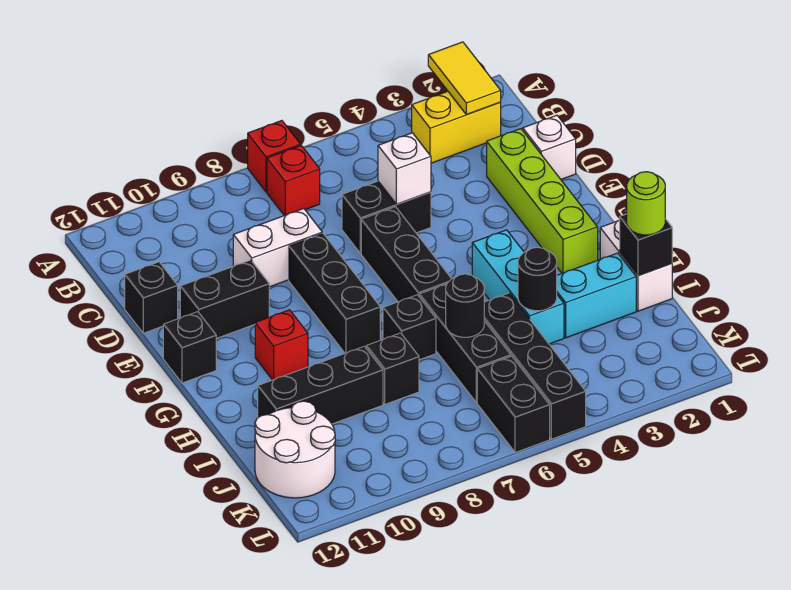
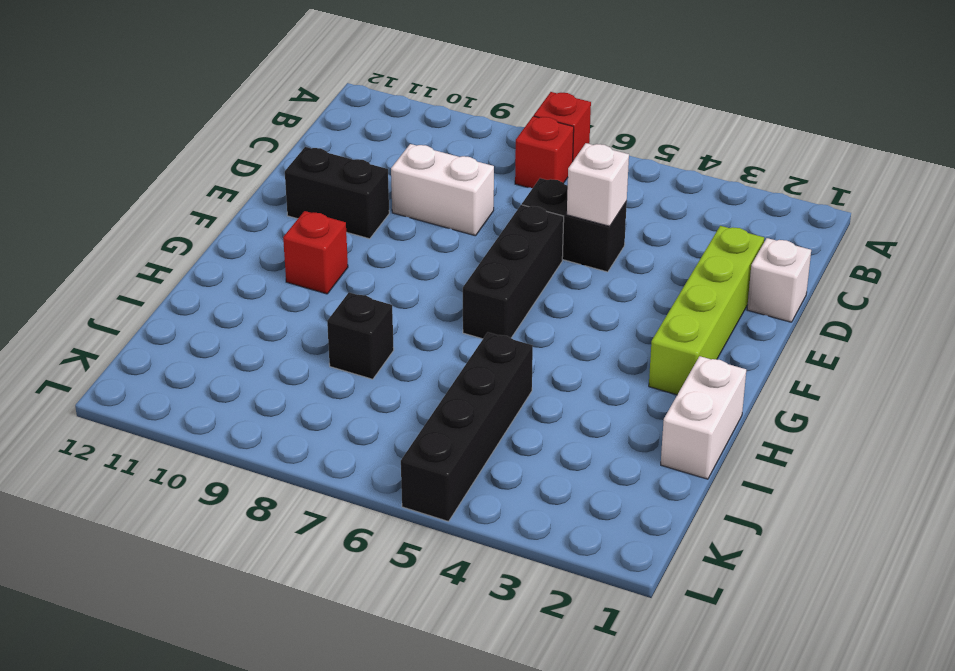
none -> yellow brick B2:B3 level 1
none -> black brick D12 level 1
none -> black brick E8:G8 level 1

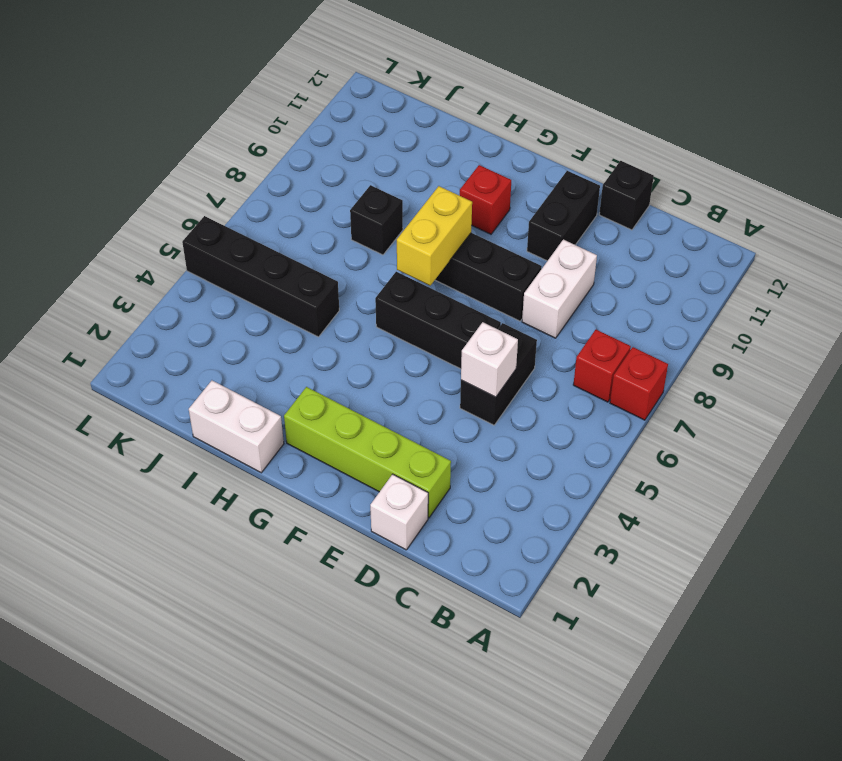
yellow brick G7:G8 level 2 -> yellow brick B2:B3 level 1
none -> black brick F12 level 1
none -> cyan brick G4:I4 level 1
none -> black brick H6:J6 level 1

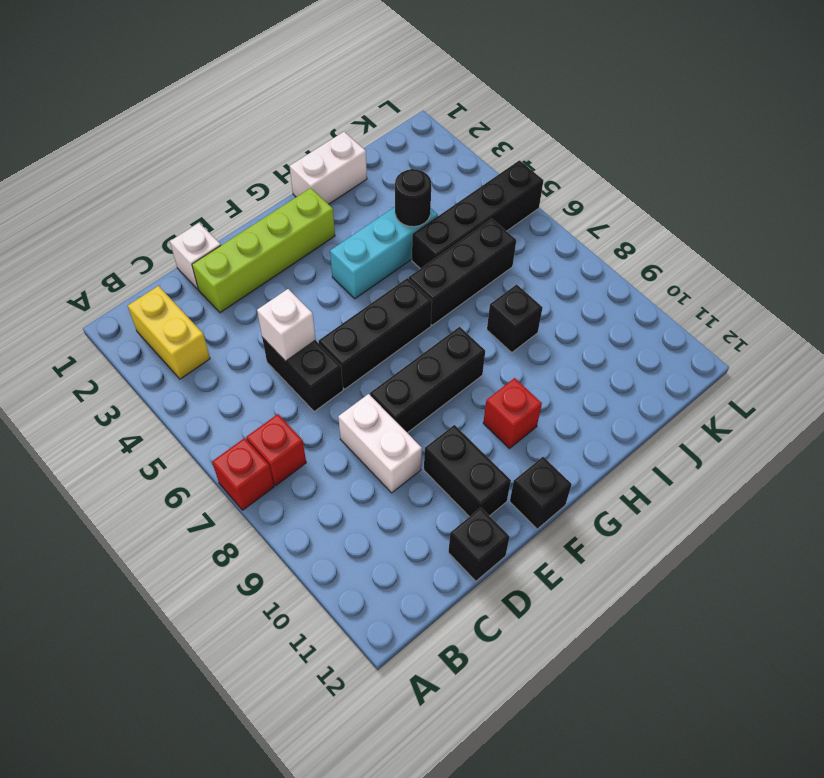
none -> black brick H7 level 1
none -> cyan brick I2:I3 level 1
none -> black brick I9:I11 level 1

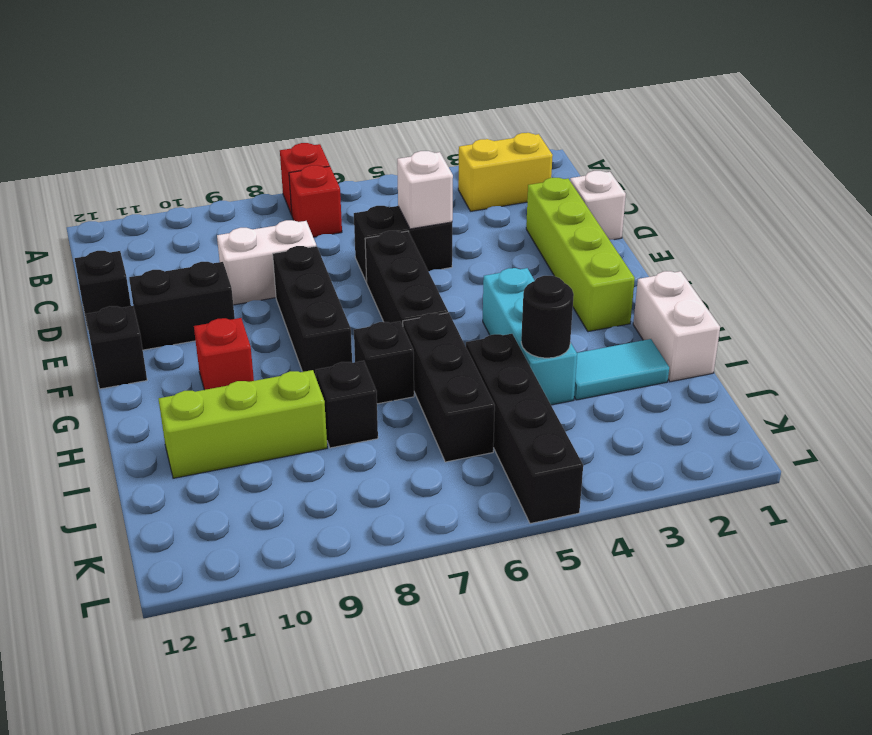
cyan tile I2:I3 level 1 -> cyan brick I2:I3 level 1
lime brick I9:I11 level 1 -> black brick I9:I11 level 1
none -> white round brick J11:K12 level 1
none -> black brick K6:L6 level 1
none -> yellow tile A2:B2 level 2

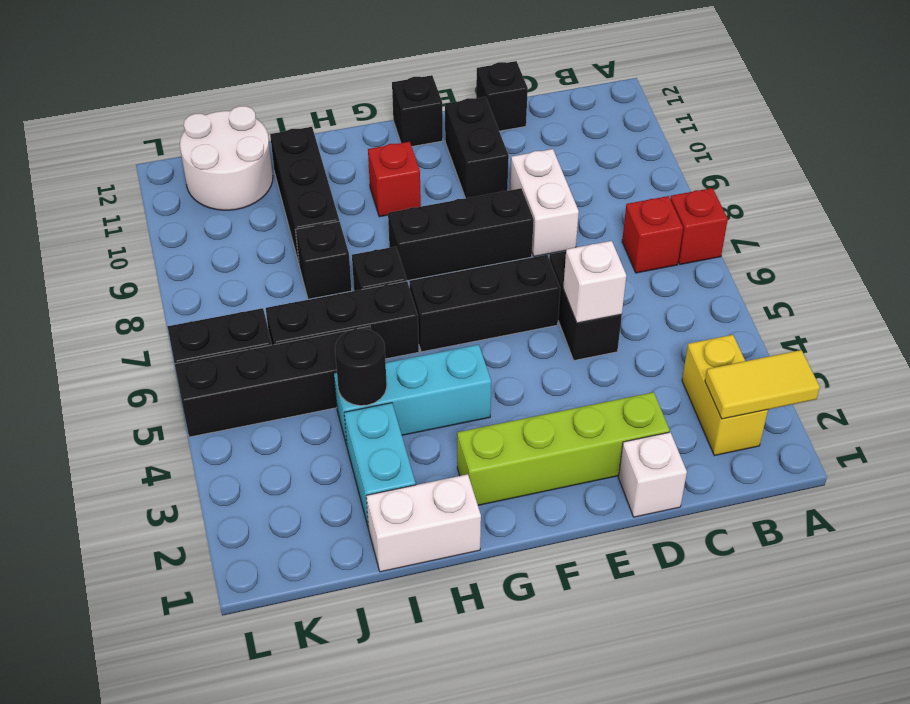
none -> black brick I1 level 2
none -> black round brick I6 level 2
none -> lime round brick I1 level 3

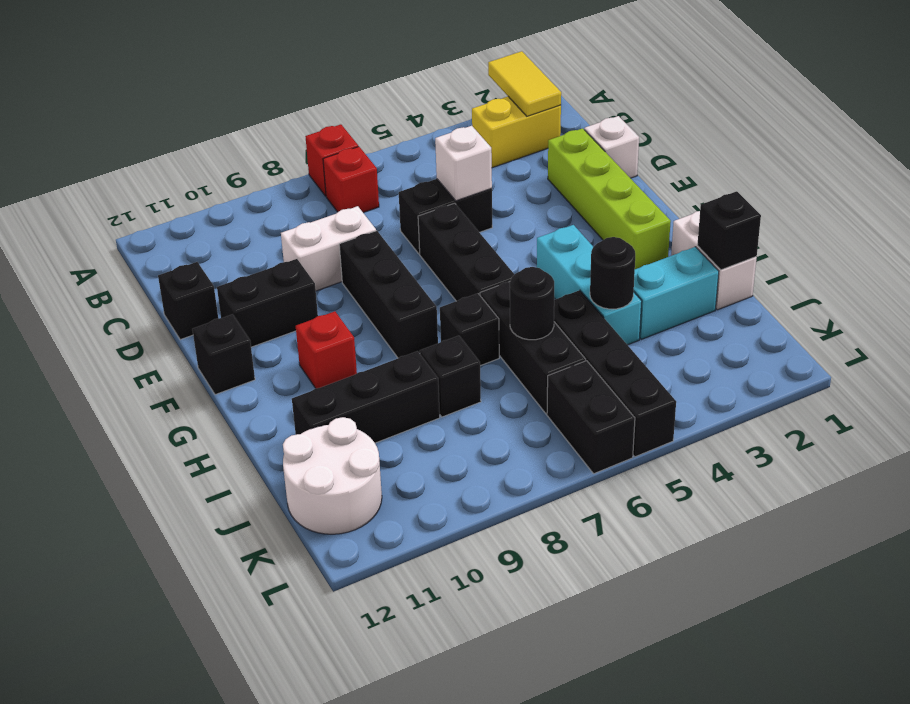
none -> lime round brick I1 level 3

